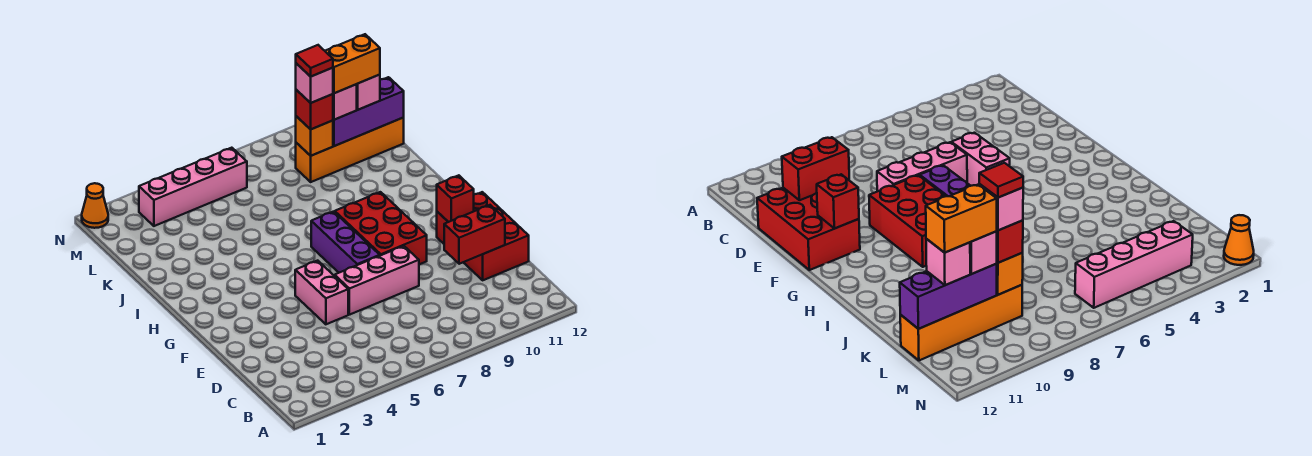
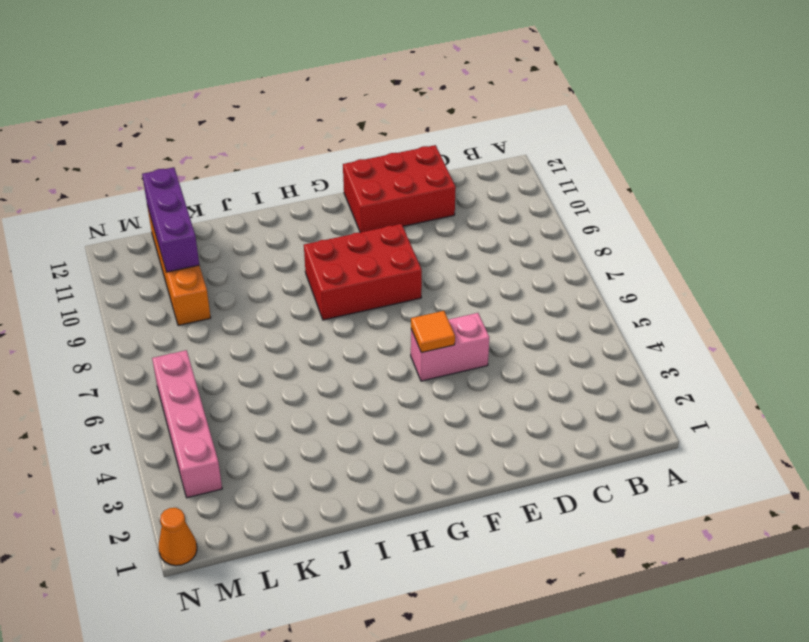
orange tile F5 level 2 -> none
none -> pink brick E6:E8 level 1
none -> purple brick F7:H7 level 1
none -> red brick D10:D11 level 2

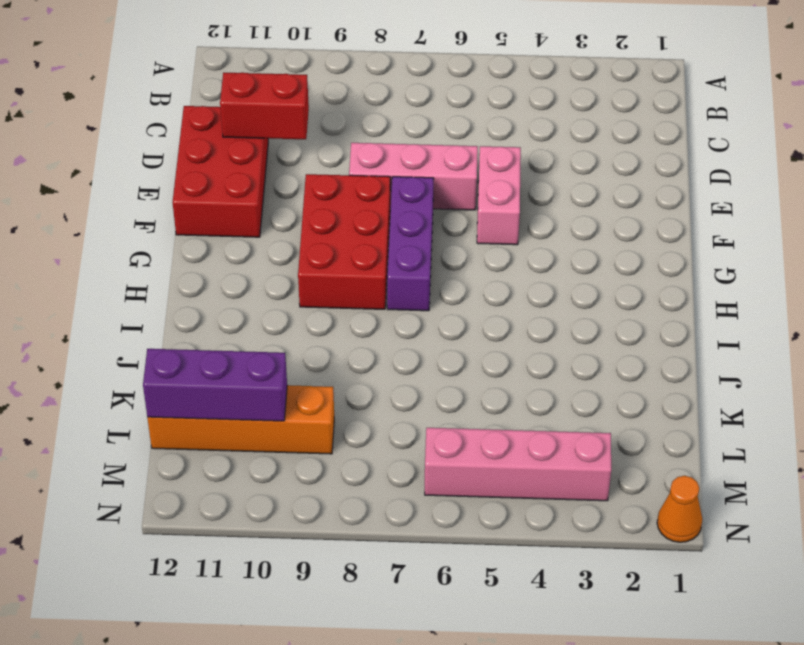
none -> red brick F11 level 2
none -> orange brick L9 level 2
none -> red brick L9 level 3

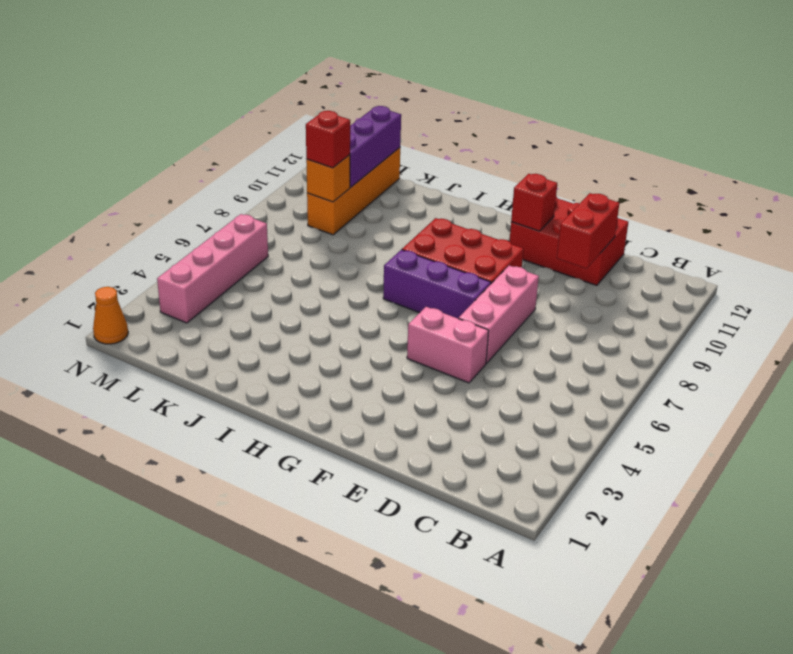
none -> pink brick L10 level 3
none -> pink brick L11 level 3
none -> pink brick L9 level 4

